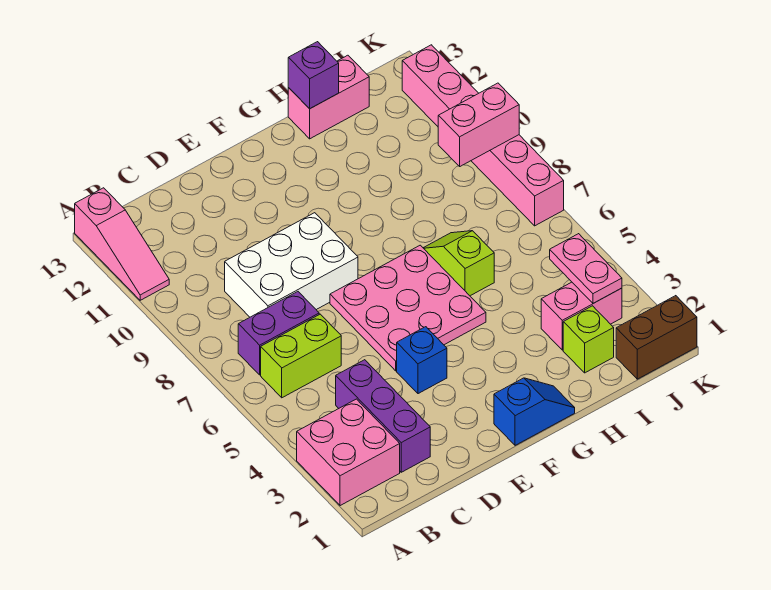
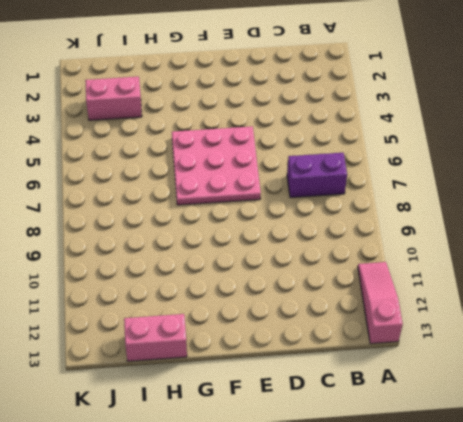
none -> pink brick A2:B3 level 1
none -> lime brick B6:C6 level 1
none -> purple brick C2:C4 level 1

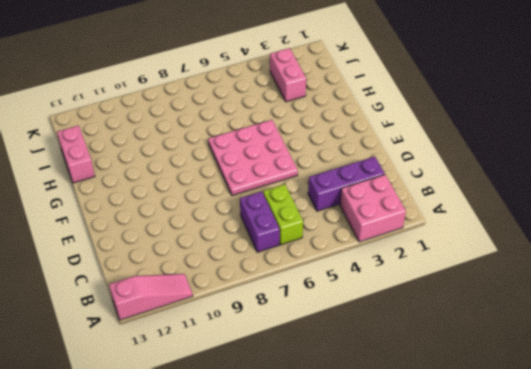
none -> white brick C8:E9 level 1
none -> blue brick E4 level 1
none -> blue slope F1:G1 level 1 top F

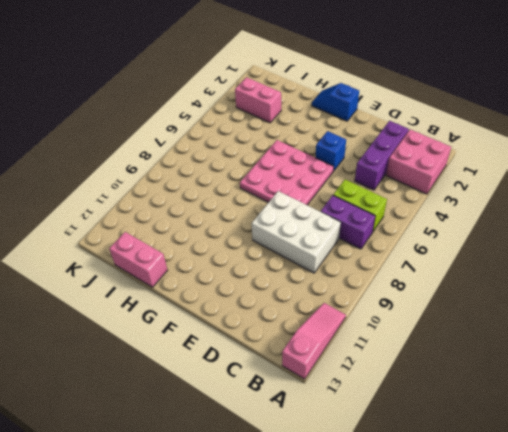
none -> lime slope H6:H7 level 1 top 6
none -> lime brick I2 level 1
none -> brown brick J1:K1 level 1

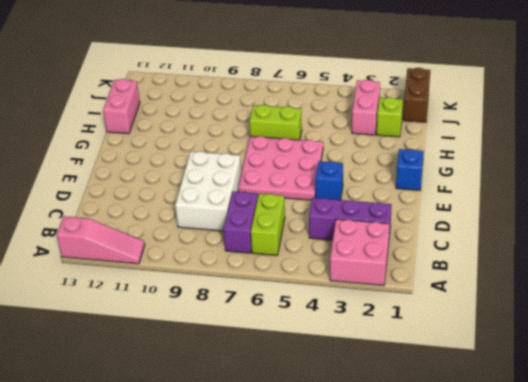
lime brick H6:H7 level 1 -> lime slope H6:H7 level 1 top 6
none -> pink brick K7:K12 level 1
none -> purple brick H13 level 2
none -> pink plate J3:J4 level 2

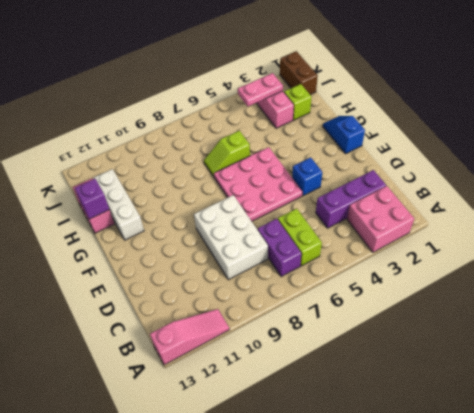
white brick G12:I12 level 1 -> none
none -> pink brick K7:K12 level 1
none -> pink brick J9:K9 level 2

